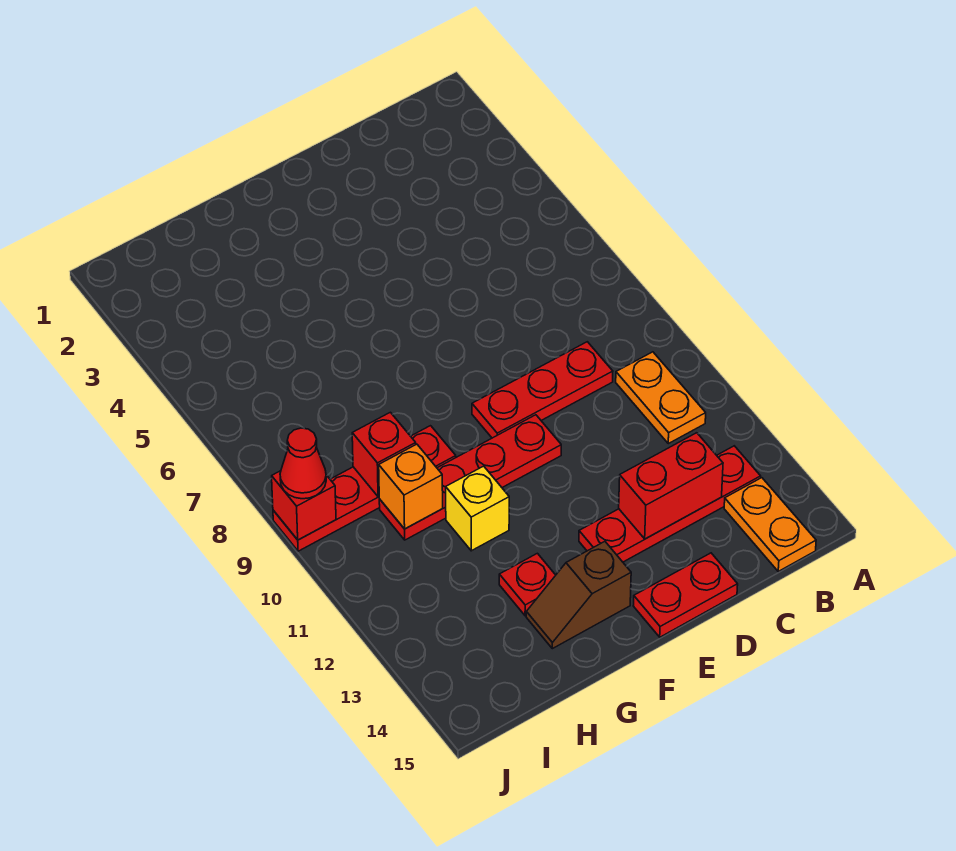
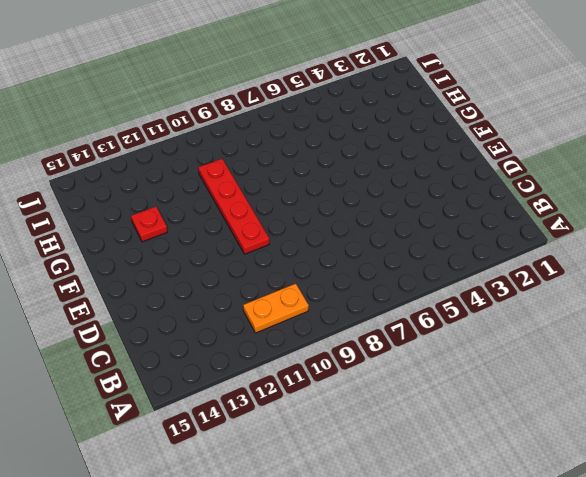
none -> red plate B13:E13 level 1
none -> orange plate B14:B15 level 1
none -> red plate C9:E9 level 1

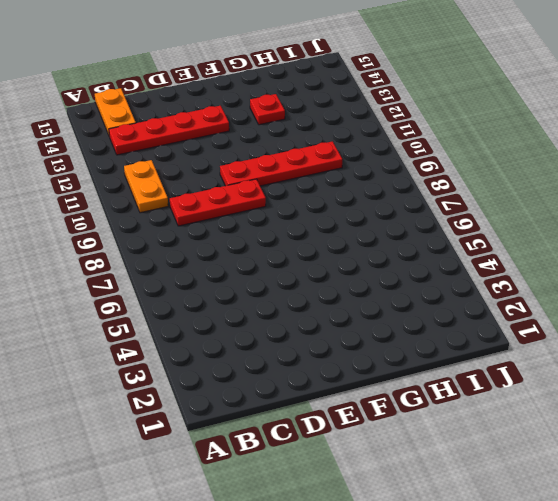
none -> red plate D15:E15 level 1
none -> brown slope F14:G14 level 1 top F
none -> red plate G9:J9 level 1

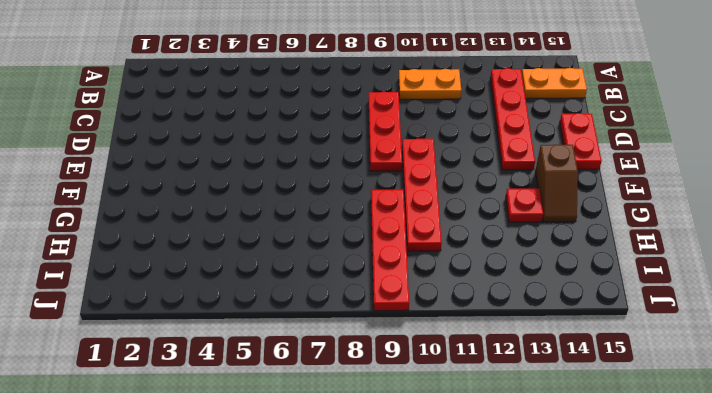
none -> yellow brick G11 level 1
none -> red brick C13:D13 level 2
none -> red brick H9 level 2

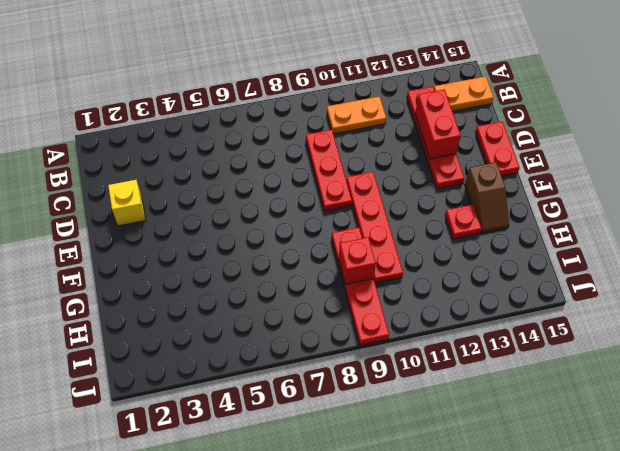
yellow brick D2 level 1 -> yellow brick G11 level 1
none -> orange brick H10 level 2
none -> red brick J9 level 2
none -> red cone J9 level 3

